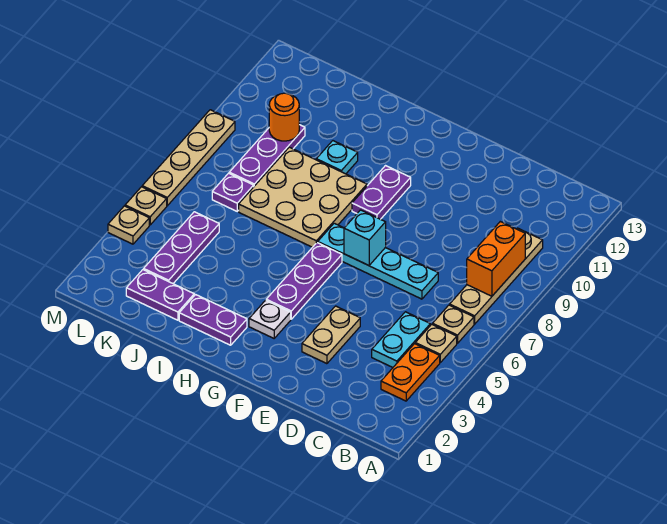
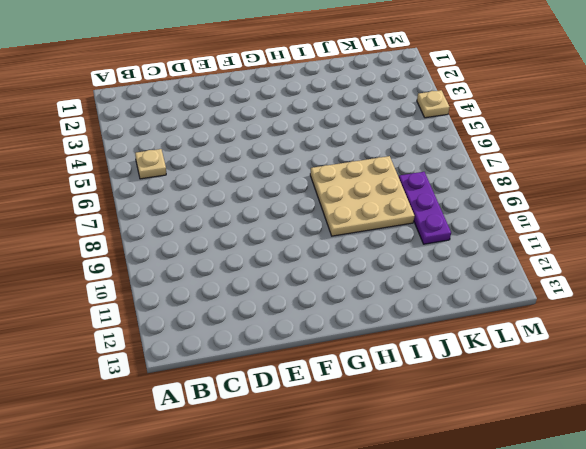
none -> orange plate B3:B4 level 1
none -> tan plate B6 level 1
none -> tan plate B7:B10 level 1

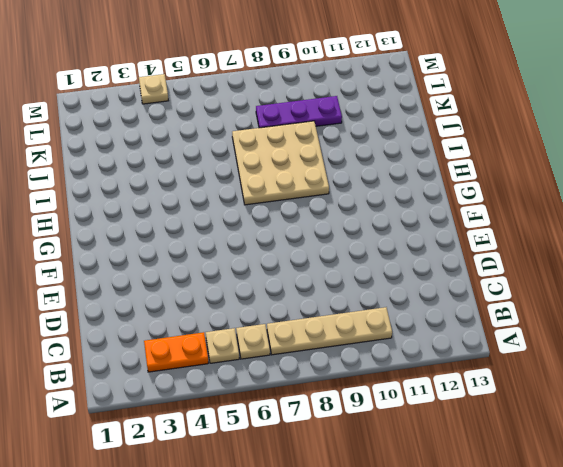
none -> cyan plate C4:C5 level 1
none -> cyan plate D7:G7 level 1
none -> tan plate E3:E4 level 1

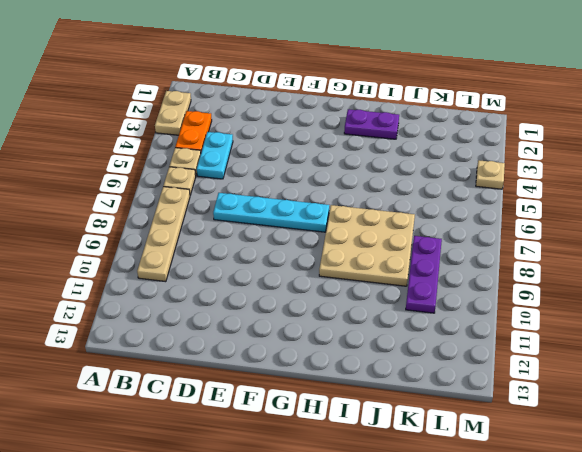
tan plate A2:A3 level 1 -> tan plate E3:E4 level 1
none -> white plate G3 level 1
none -> purple plate G4:G6 level 1
none -> purple plate G9:G10 level 1

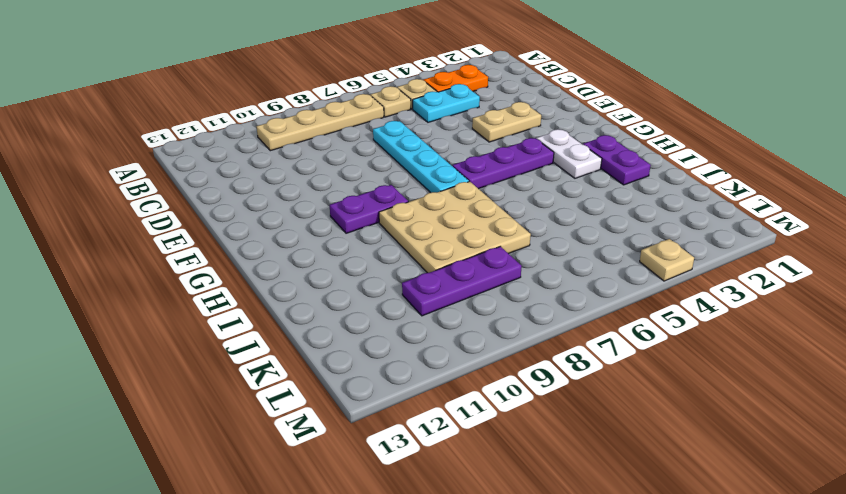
white plate G3:H3 level 1 -> white plate G3 level 1
none -> cyan plate I10 level 1
none -> purple plate J2:K2 level 1
none -> purple plate K3:K5 level 1

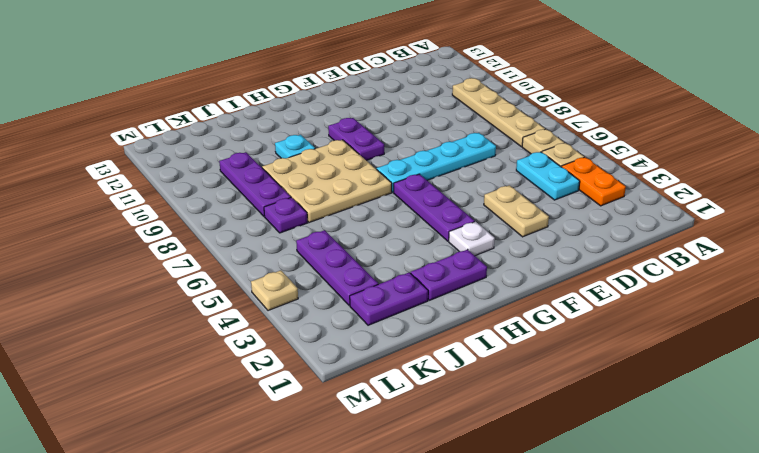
none -> tan plate M5 level 1
none -> tan plate M6:M9 level 1
none -> orange brick B8:B9 level 2

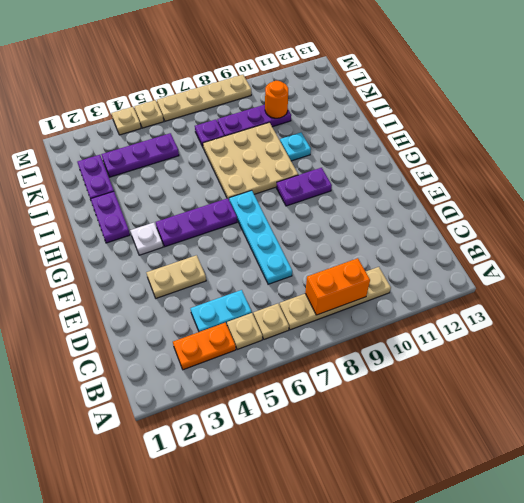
none -> cyan brick F7 level 2

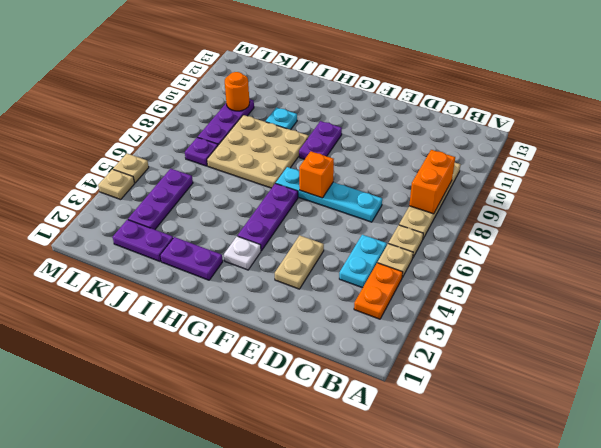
orange brick F7 level 2 -> cyan brick F7 level 2
none -> tan plate M6:M9 level 1

